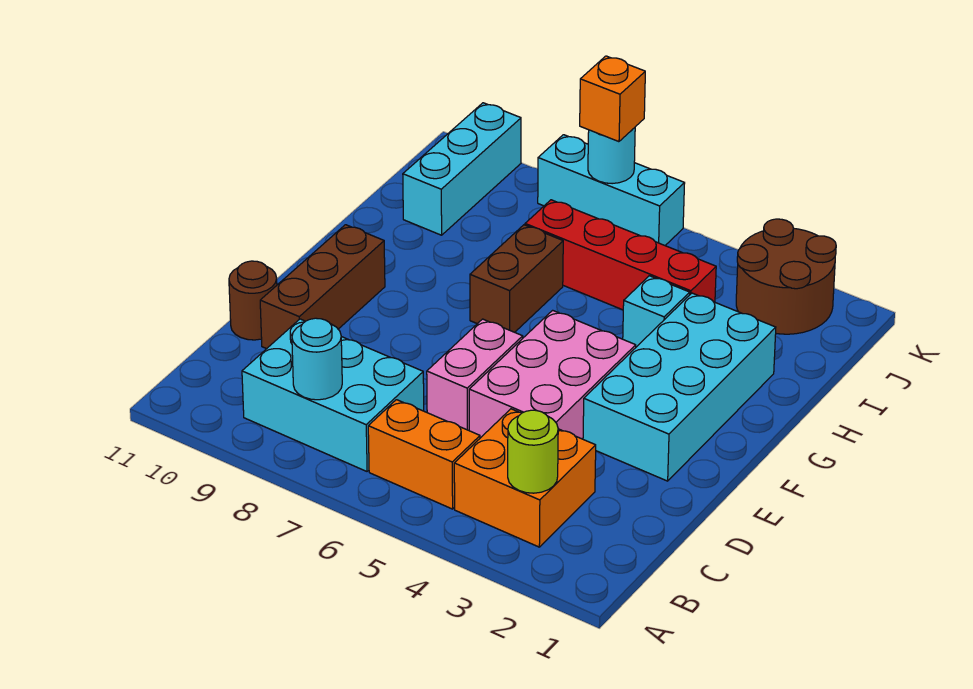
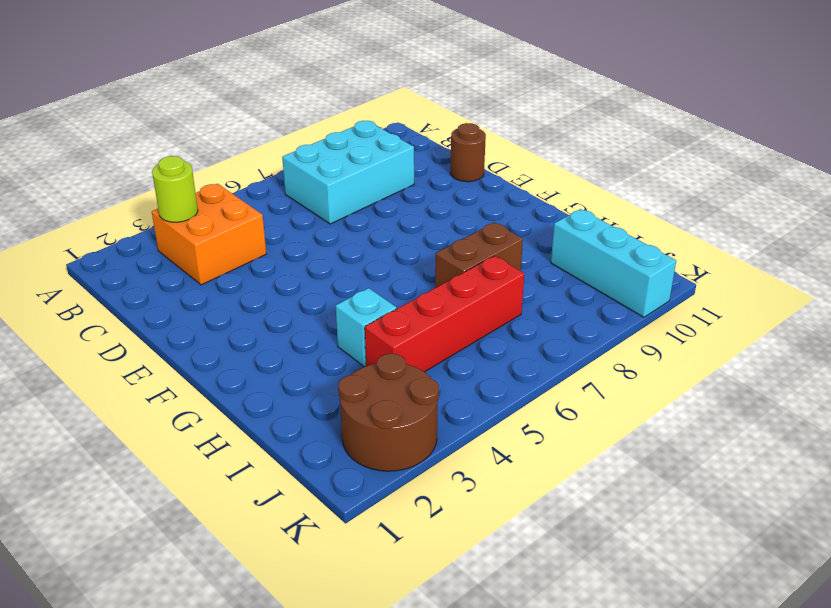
brown brick H7:H8 level 1 -> brown brick G7:H7 level 1
none -> orange brick B5:B6 level 1
none -> pink brick D4:F5 level 1
none -> pink brick D6:E6 level 1

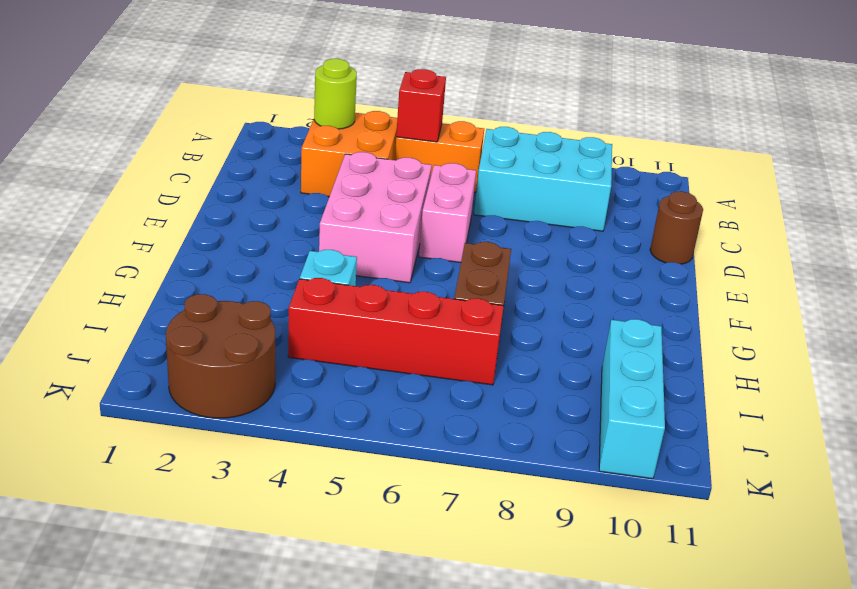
red brick B5 level 2 -> none
none -> brown brick D10:F10 level 1
none -> cyan brick E2:H3 level 1
none -> cyan brick K6:K8 level 1

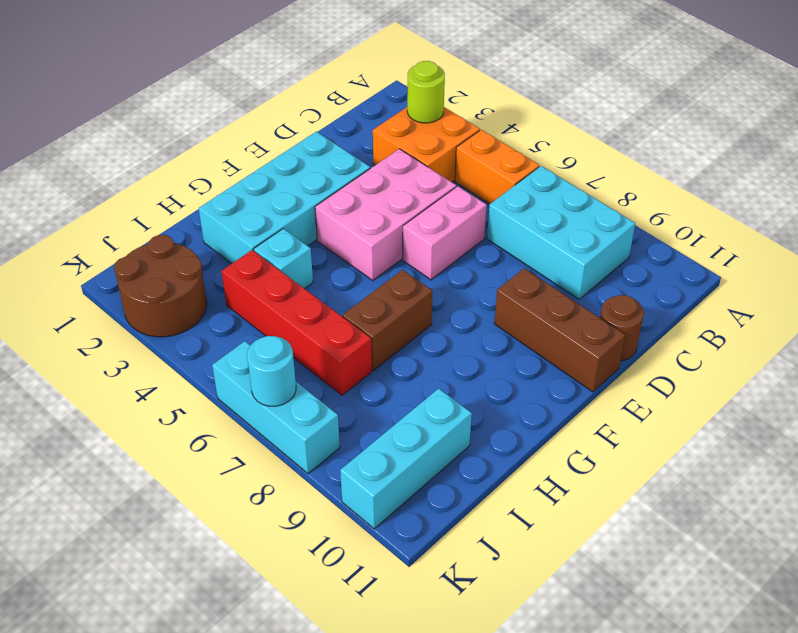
brown brick E9:E11 level 1 -> brown brick D10:F10 level 1
none -> cyan round brick B8 level 2
none -> orange brick K7 level 3

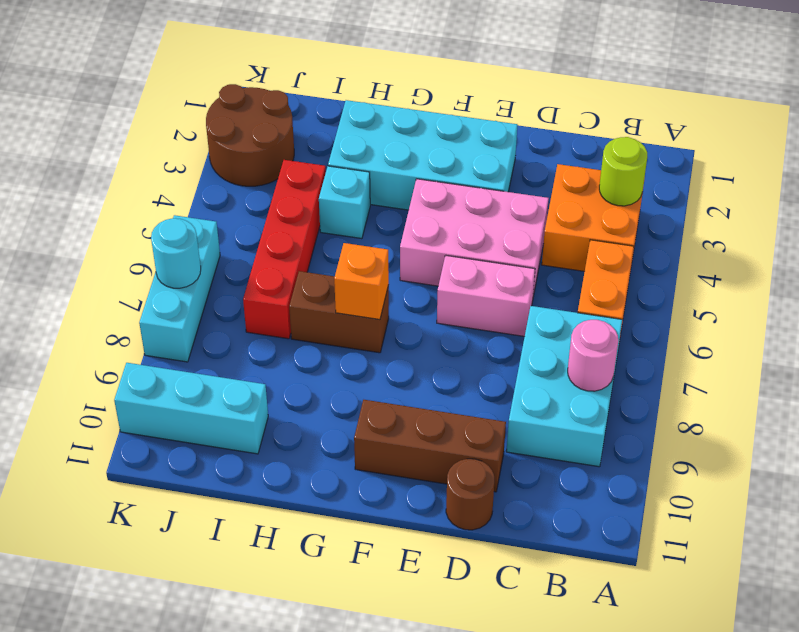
pink round brick B8 level 2 -> cyan round brick B8 level 2
orange brick G7 level 2 -> orange brick K7 level 3

